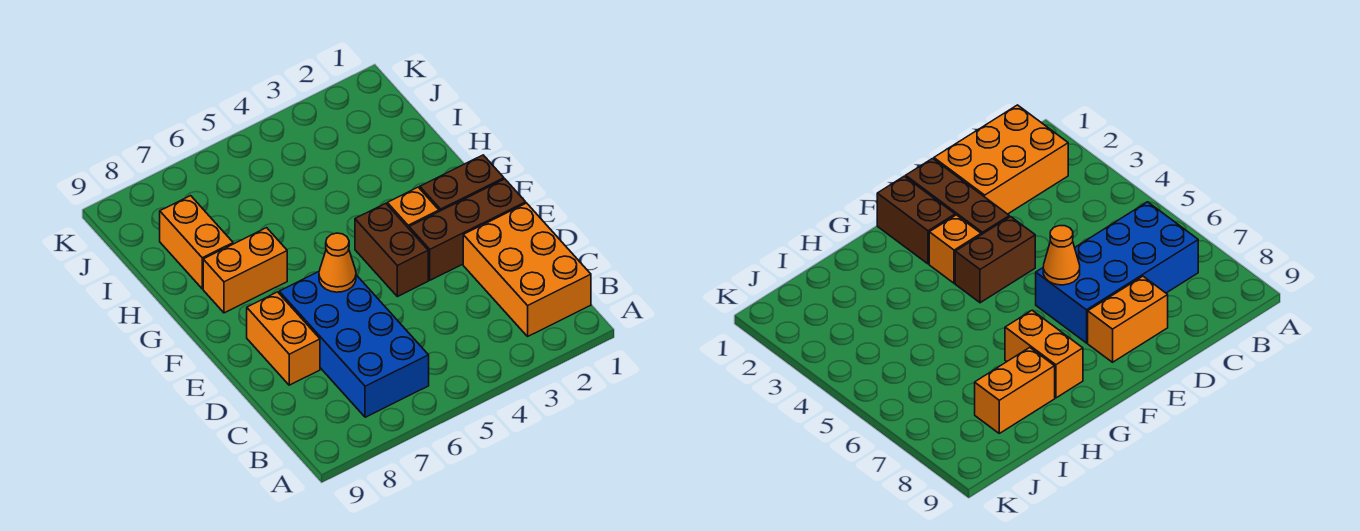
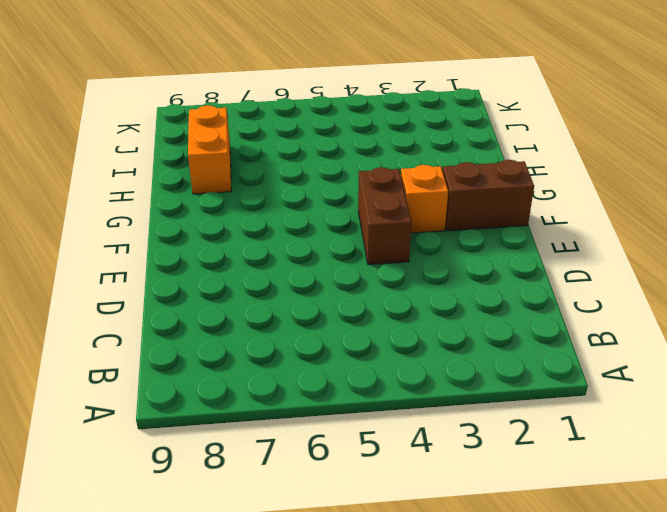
none -> orange brick B1:D2 level 1
none -> blue brick B6:E7 level 1

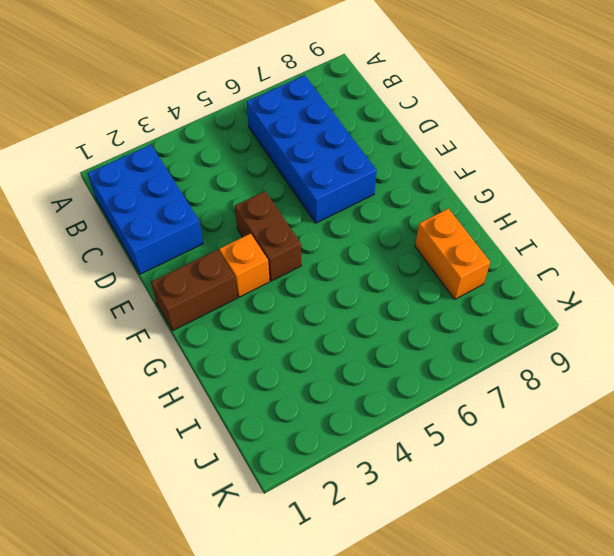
blue brick B1:D2 level 1 -> orange brick B1:D2 level 1
none -> orange brick D8:E8 level 1
none -> brown brick E1:E3 level 1

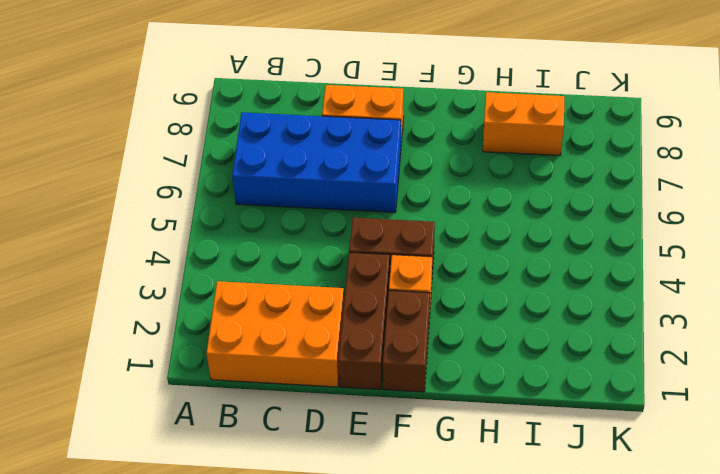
none -> orange brick G7:G8 level 1
none -> orange cone E6 level 2

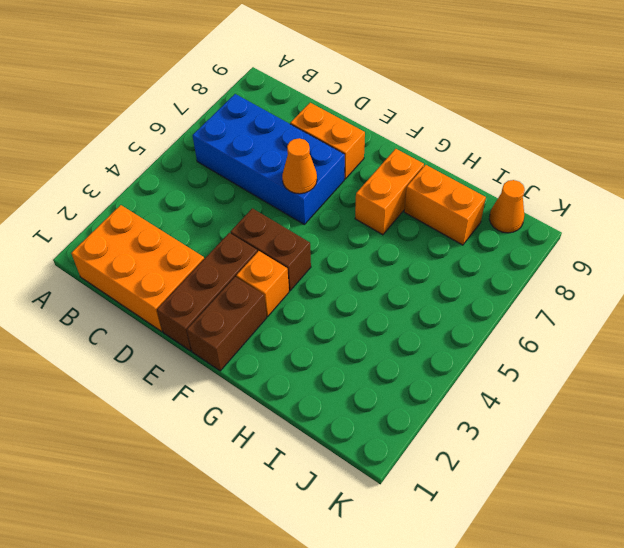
orange cone J9 level 1 -> none

